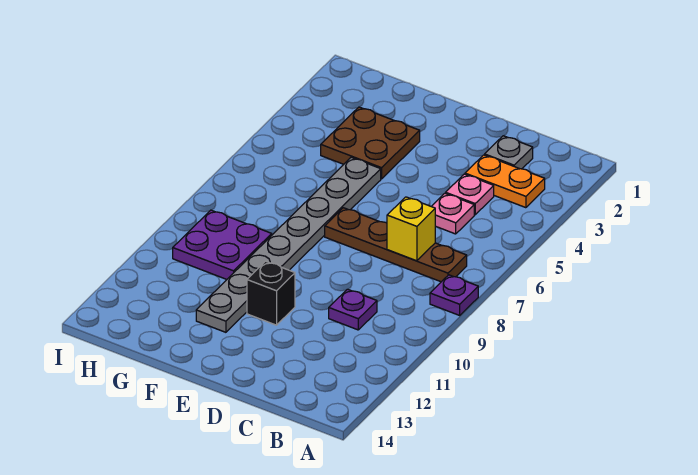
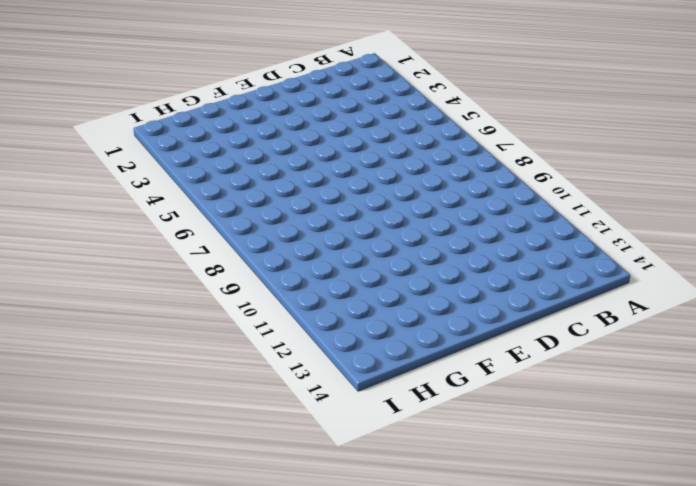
none -> purple plate A8 level 1
none -> orange plate B3:C3 level 1
none -> brown plate B7:E7 level 1

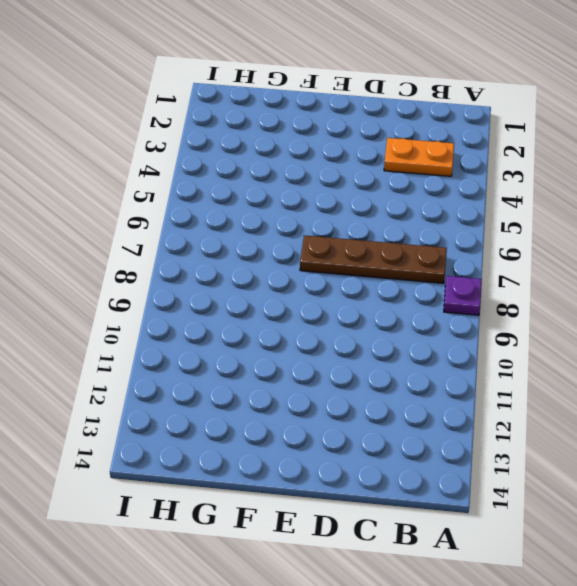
none -> grey plate C2 level 1
none -> pink plate C4 level 1
none -> pink plate C5 level 1

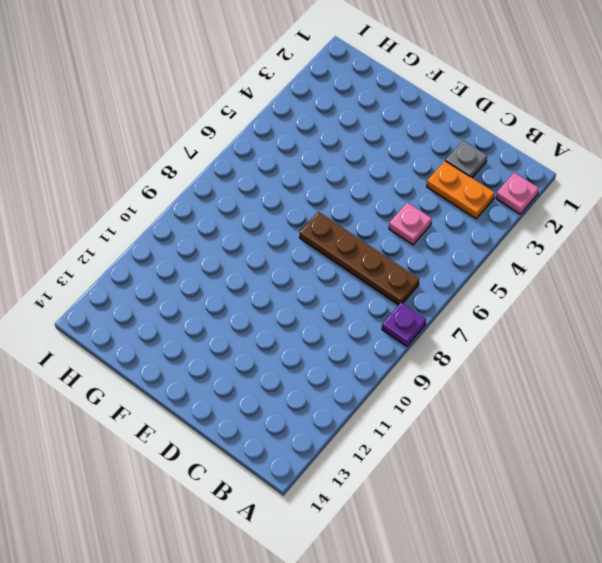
pink plate A2 level 1 -> pink plate C4 level 1
none -> purple plate C10 level 1
none -> black brick E11 level 1
none -> brown plate F3:G4 level 1

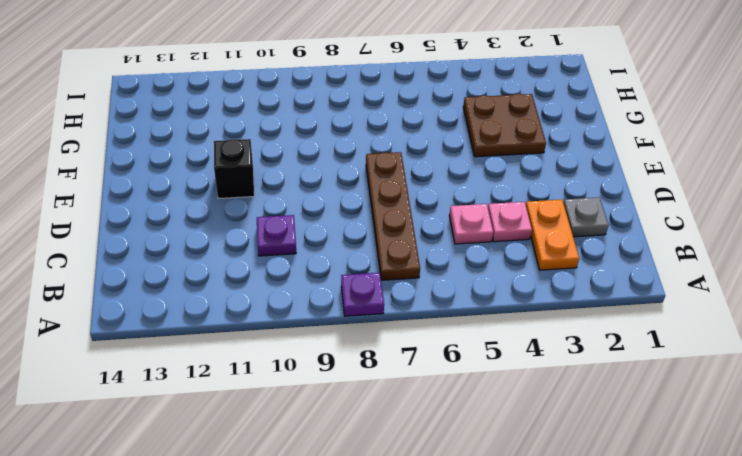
none -> grey plate F5:F12 level 1
none -> purple plate G9:H10 level 1
none -> yellow brick C7 level 2

